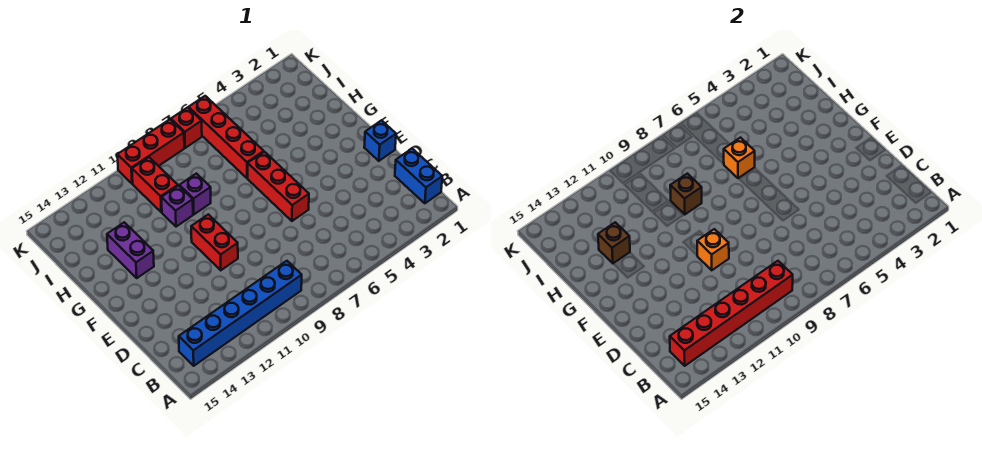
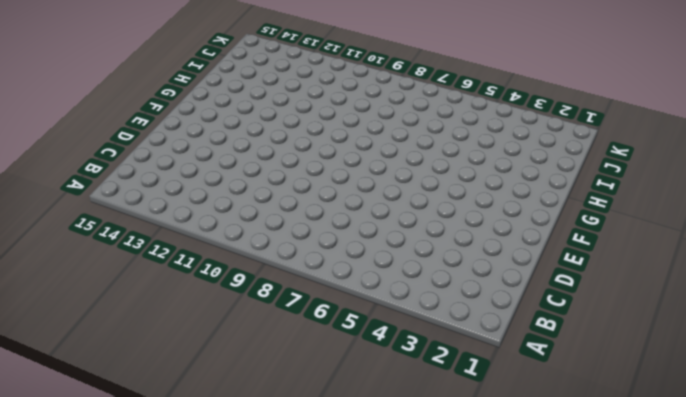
none -> blue brick B1:C1 level 1
none -> blue brick B9:B14 level 1
none -> blue brick E1 level 1

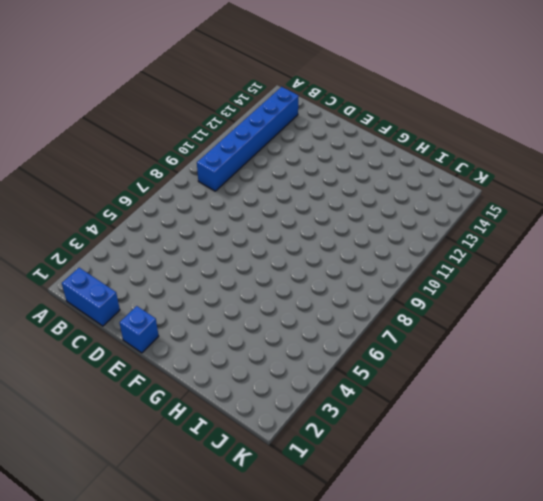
none -> red brick E6:G6 level 1
none -> red brick E10:F10 level 1
none -> purple brick G13:H13 level 1

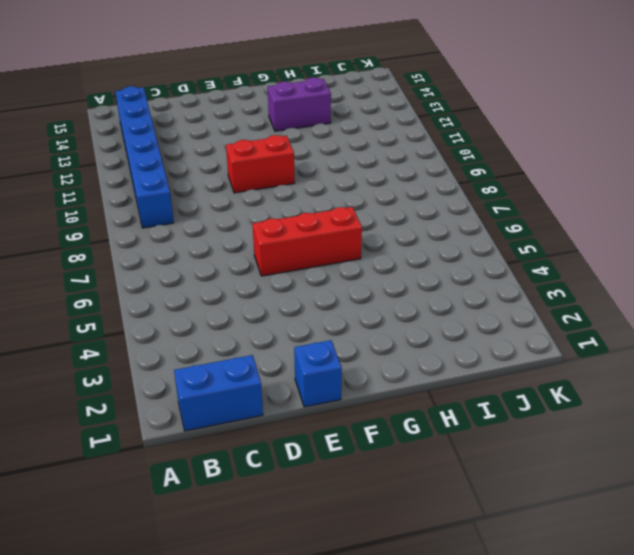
none -> red brick H6:K6 level 1
none -> purple brick H9 level 1
none -> purple brick H10 level 1

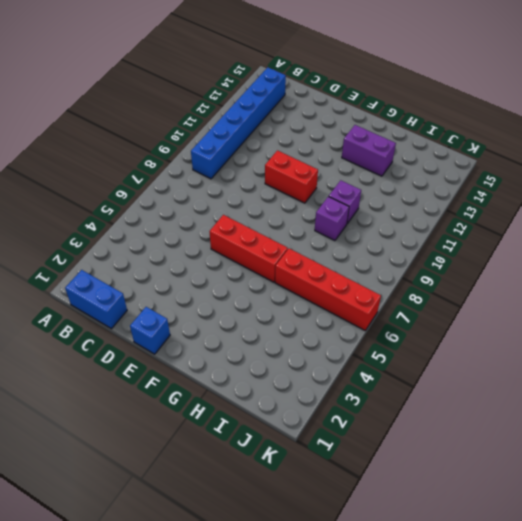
none -> red brick I10:J10 level 1
none -> red brick K7 level 1
none -> red brick K8:K10 level 1

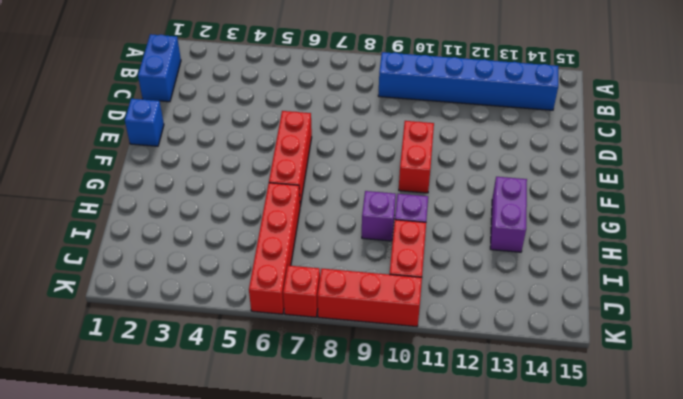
none -> red brick B9:B14 level 2
none -> orange brick E10 level 2
none -> orange brick H6 level 2

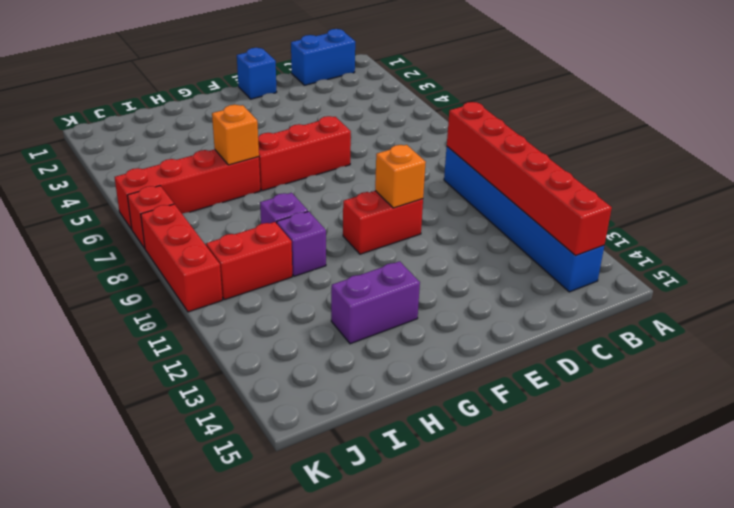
none -> brown brick H9 level 2
none -> brown brick H13 level 2

